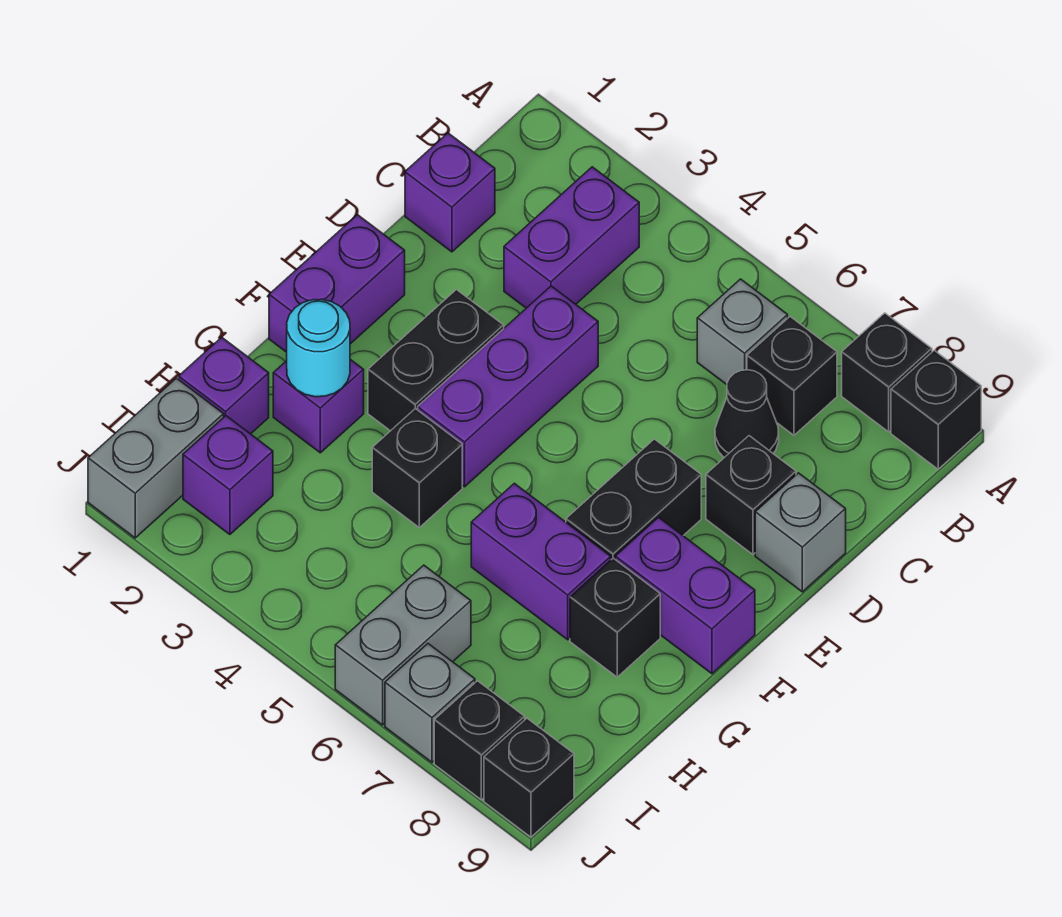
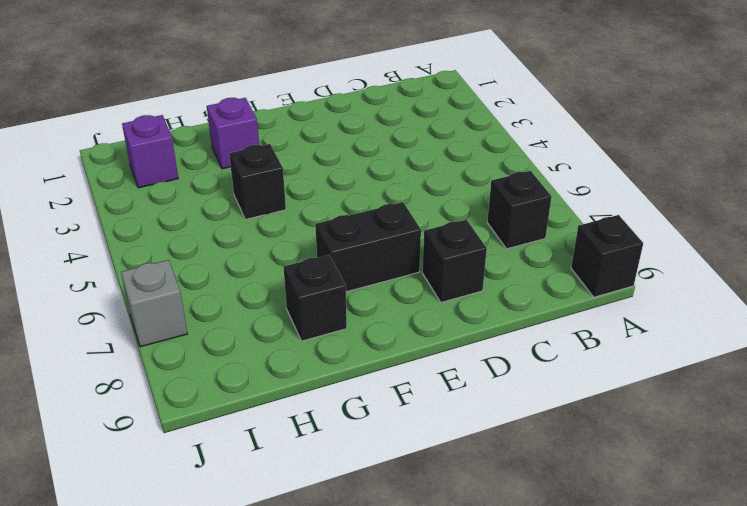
none -> black brick A8 level 1
none -> purple brick B3:C3 level 1
none -> grey brick B6 level 1

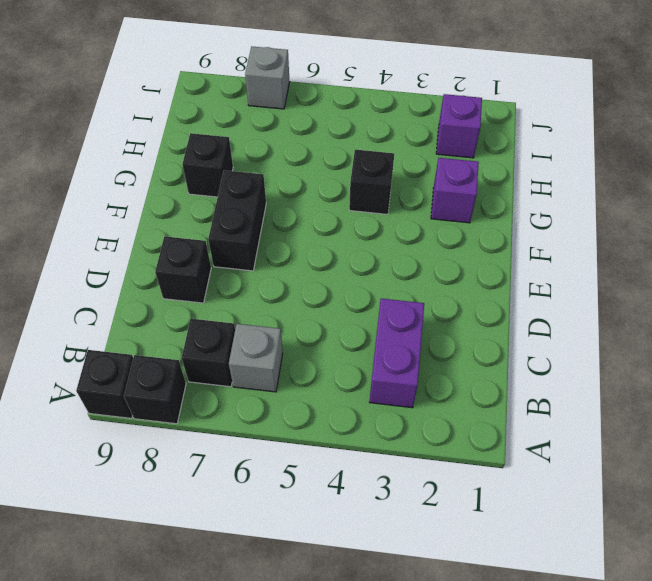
none -> purple brick C1 level 1
none -> black cone C7 level 1
none -> purple brick D4:F4 level 1

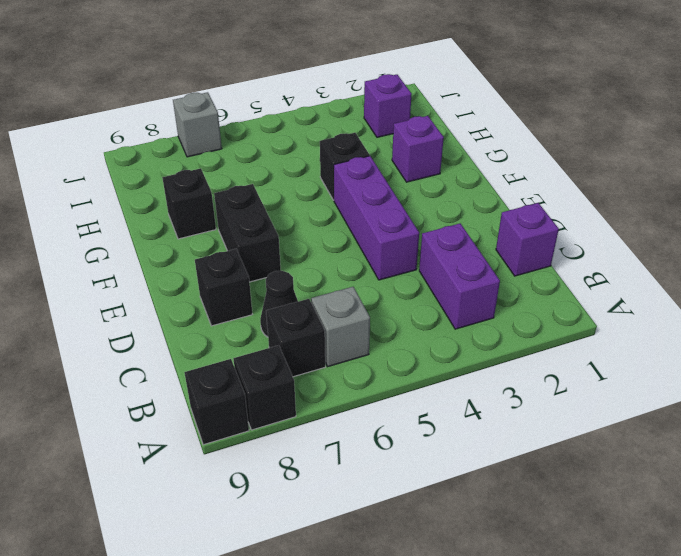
none -> grey brick D9 level 1
none -> purple brick E1:F1 level 1
none -> black brick E3:F3 level 1

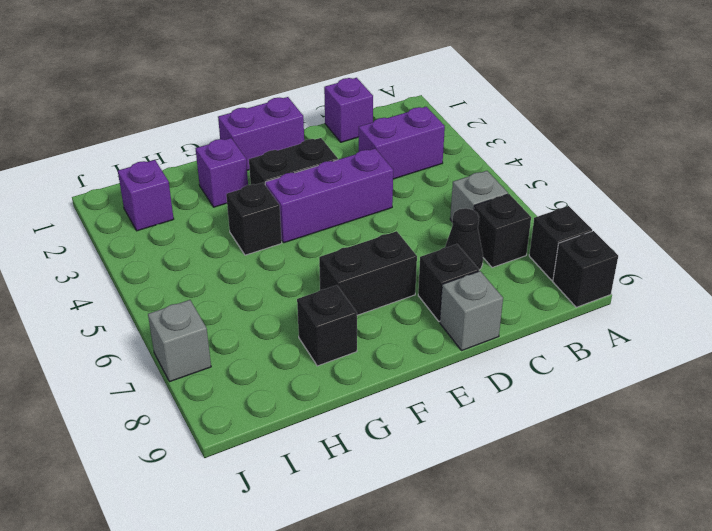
none -> purple brick F8:F9 level 1
none -> purple brick G6:G7 level 1
none -> purple brick H1 level 1

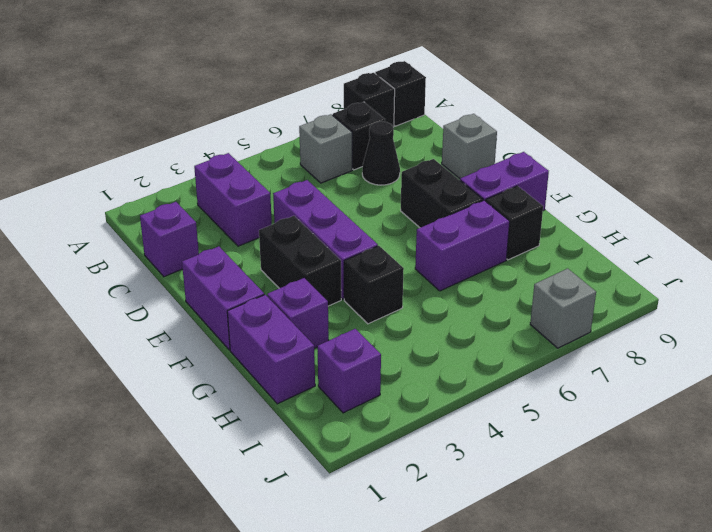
purple brick G1:H1 level 1 -> purple brick H1 level 1
none -> black brick D8 level 1
none -> grey brick I1:J1 level 1
none -> grey brick I6:J6 level 1

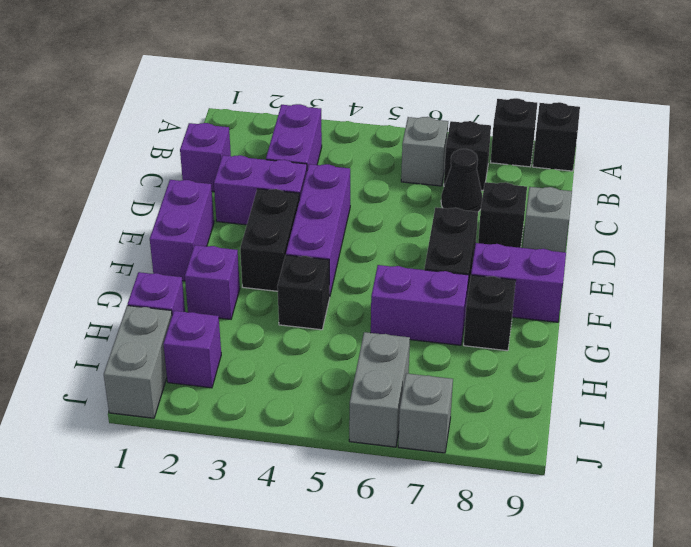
purple brick D2:D3 level 1 -> none
none -> black brick J8 level 1
none -> black brick J9 level 1
none -> cyan round brick G2 level 2

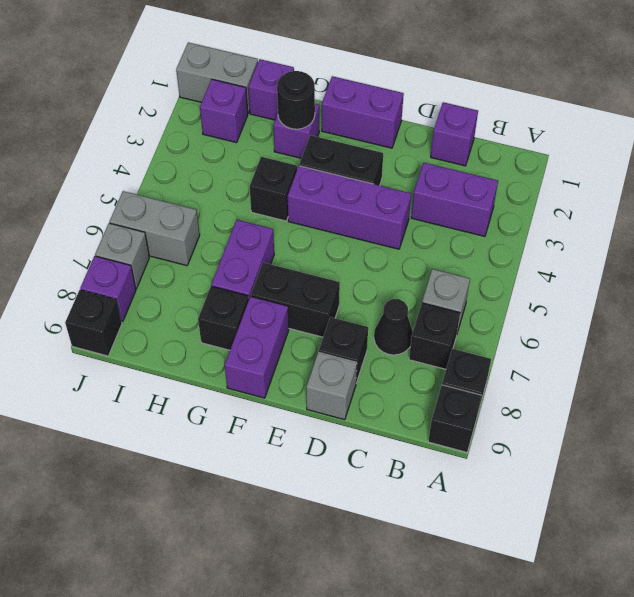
black round brick G2 level 2 -> cyan round brick G2 level 2
purple brick J8 level 1 -> black brick J8 level 1

